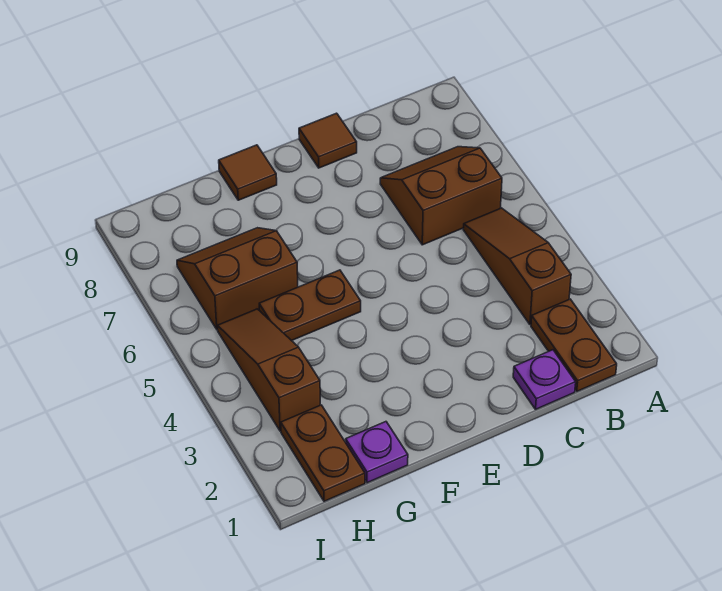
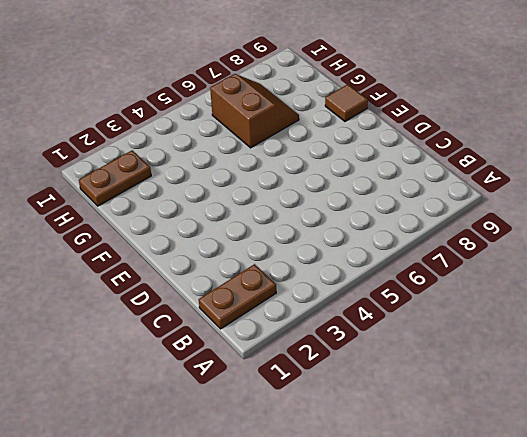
none -> brown slope B3:B5 level 1 top 3
none -> brown slope B6:C7 level 1 top 6

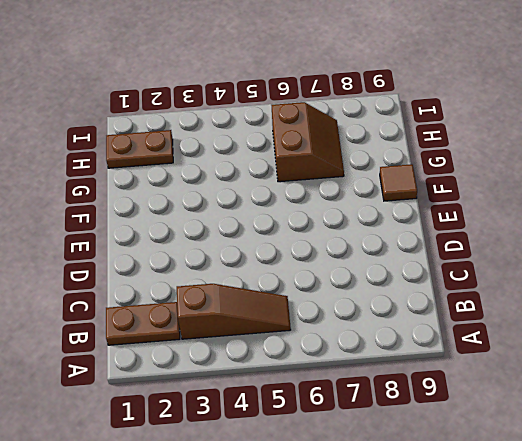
none -> brown slope B6:C7 level 1 top 6
none -> purple plate C1 level 1

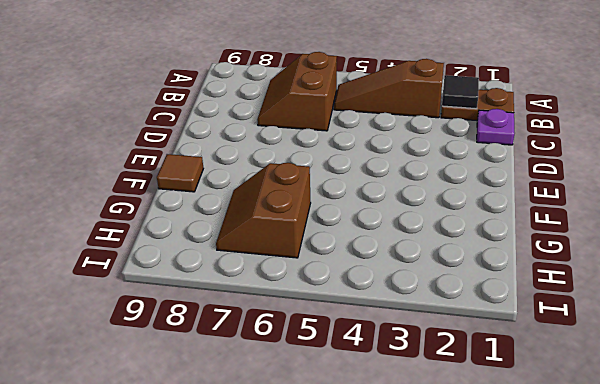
black tile B2 level 2 -> none
none -> brown tile D9 level 1
none -> brown plate F5:G5 level 1

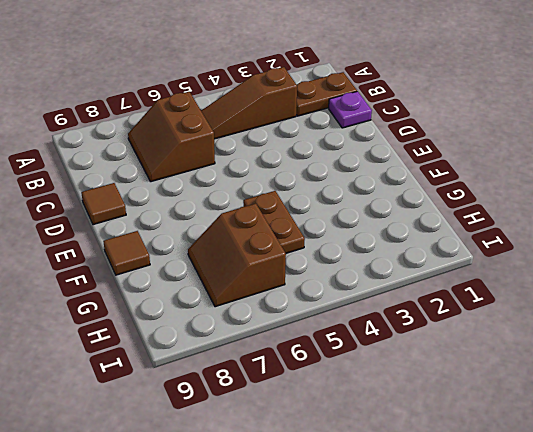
none -> purple plate G1 level 1
none -> brown plate H1:H2 level 1

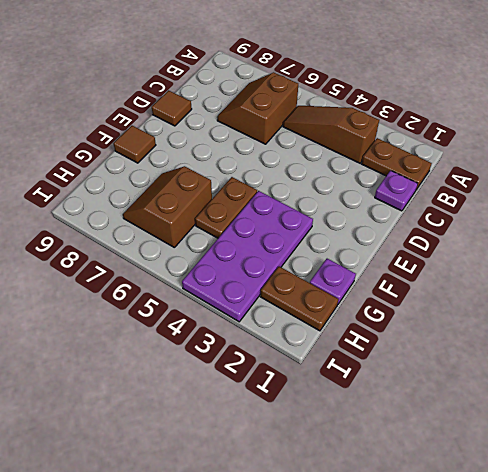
purple plate F3:I4 level 1 -> brown slope H3:H5 level 1 top 3

